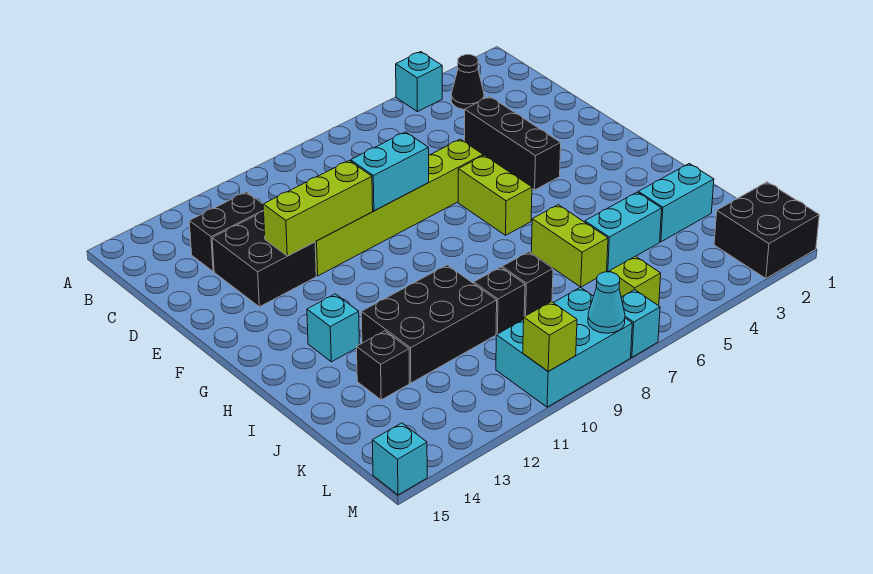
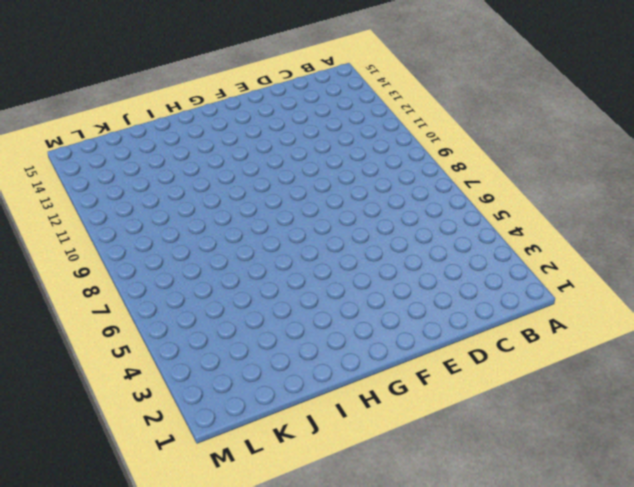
none -> cyan brick A4 level 1
none -> black cone B3 level 1
none -> black brick C12:C13 level 1

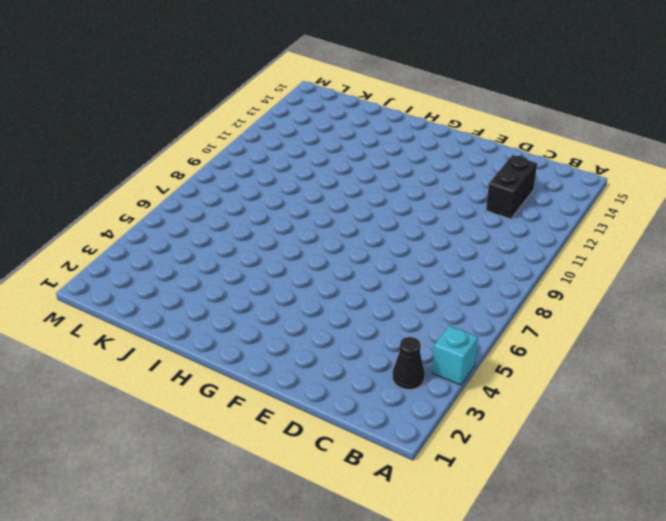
none -> black brick D4:F4 level 1
none -> black brick D12:E13 level 1
none -> lime brick E6:E11 level 1

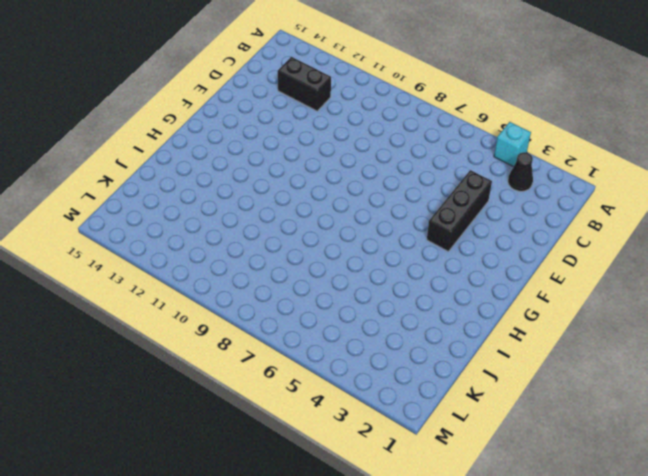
none -> black brick D12:E13 level 1
none -> lime brick E6:E11 level 1
none -> lime brick F6:G6 level 1

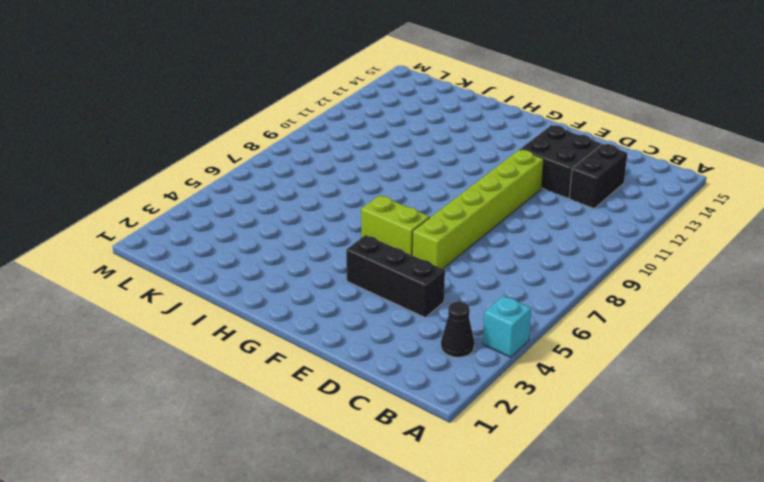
none -> cyan brick H13 level 1
none -> lime brick I6:J6 level 1
none -> black brick I10:J12 level 1

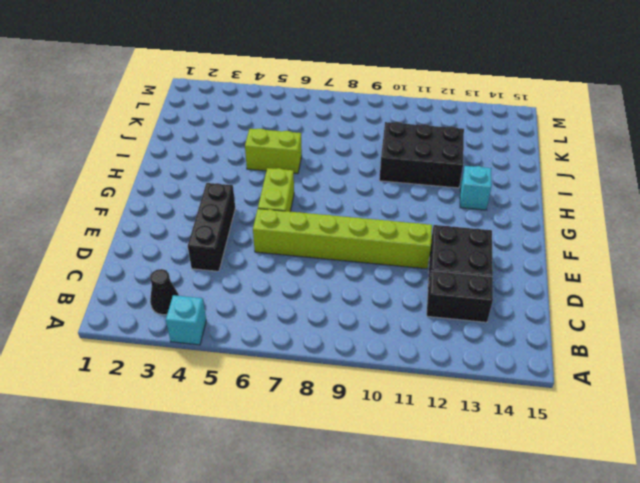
lime brick I5:I6 level 1 -> lime brick I6:J6 level 1
none -> cyan brick J2:J3 level 1
none -> cyan brick J4:J5 level 1
none -> black brick J8 level 1

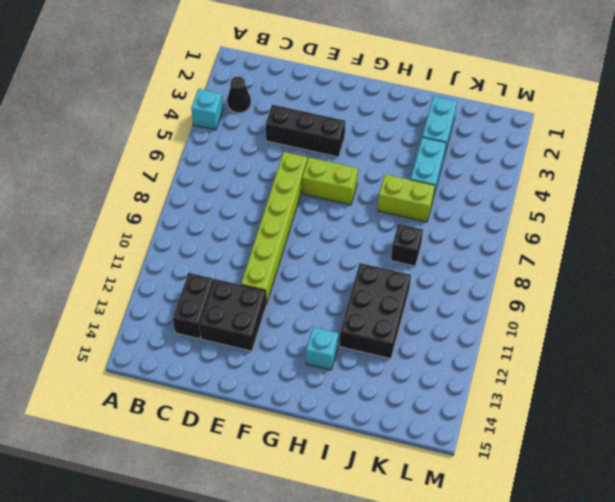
none -> black brick J9 level 1
none -> black brick J13 level 1
none -> black brick L1:M2 level 1

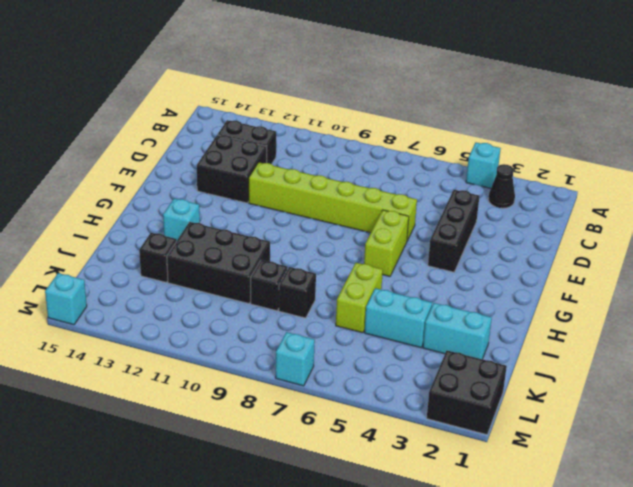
none -> lime brick L6 level 1
none -> cyan brick L8:M10 level 1
none -> cyan brick E8:E9 level 2

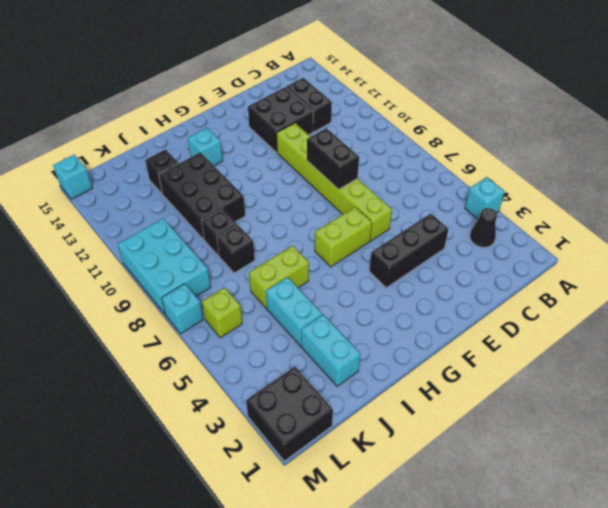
black brick E8:E9 level 2 -> cyan brick E8:E9 level 2
none -> lime brick E10:E12 level 2
none -> cyan cone M8 level 2
none -> lime brick M10 level 2

